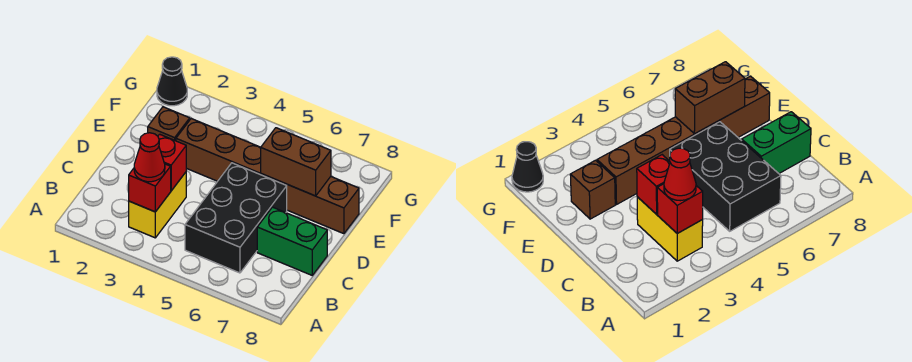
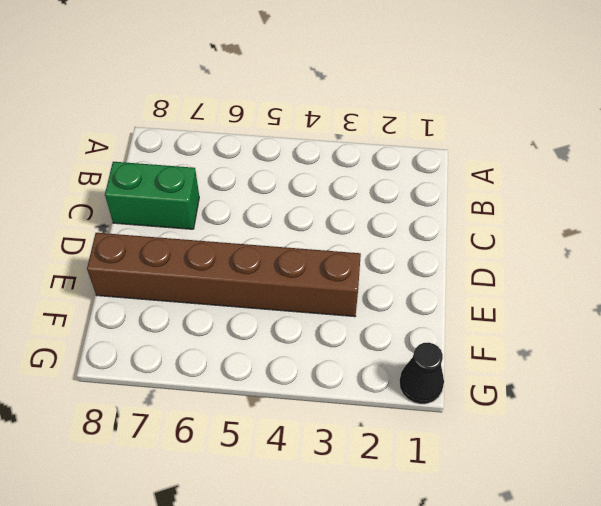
none -> yellow brick B3:C3 level 1
none -> black brick B5:D6 level 1

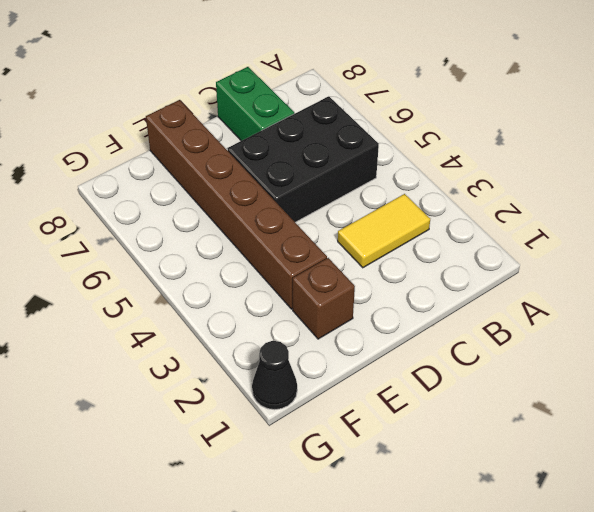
yellow tile B3:C3 level 1 -> yellow brick B3:C3 level 1
none -> red brick B3 level 2
none -> red brick C3 level 2

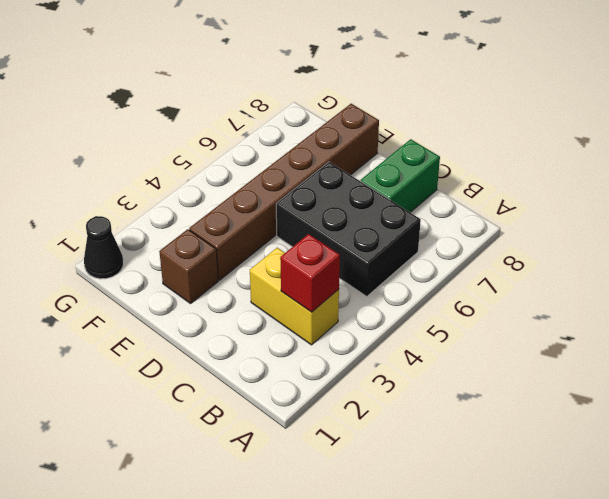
none -> red brick C3 level 2
none -> brown brick E6:E7 level 2

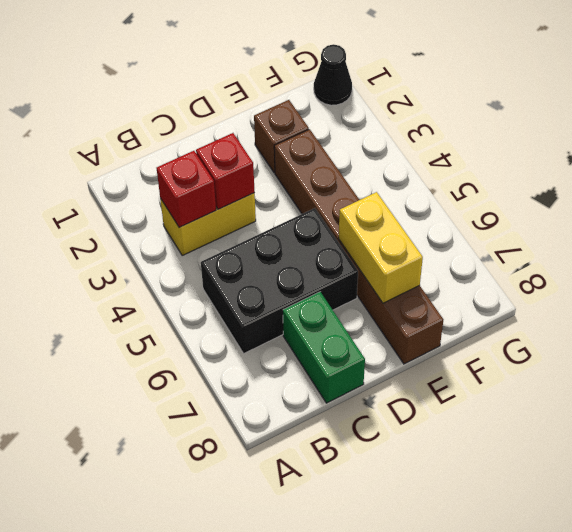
yellow brick E6:E7 level 2 -> brown brick E6:E7 level 2
none -> red cone B3 level 3

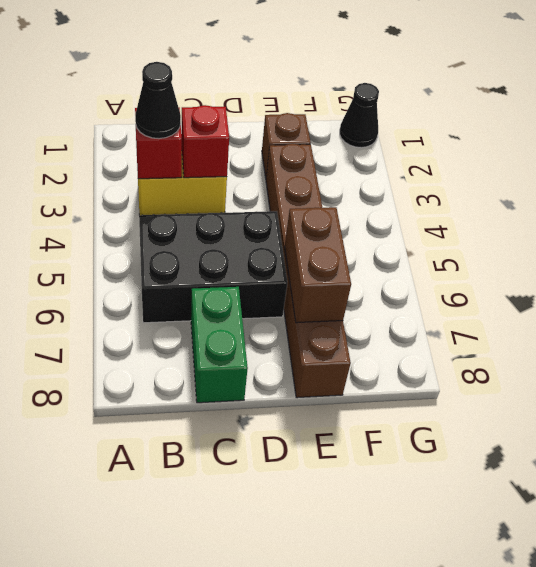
black cone B3 level 3 -> red cone B3 level 3

